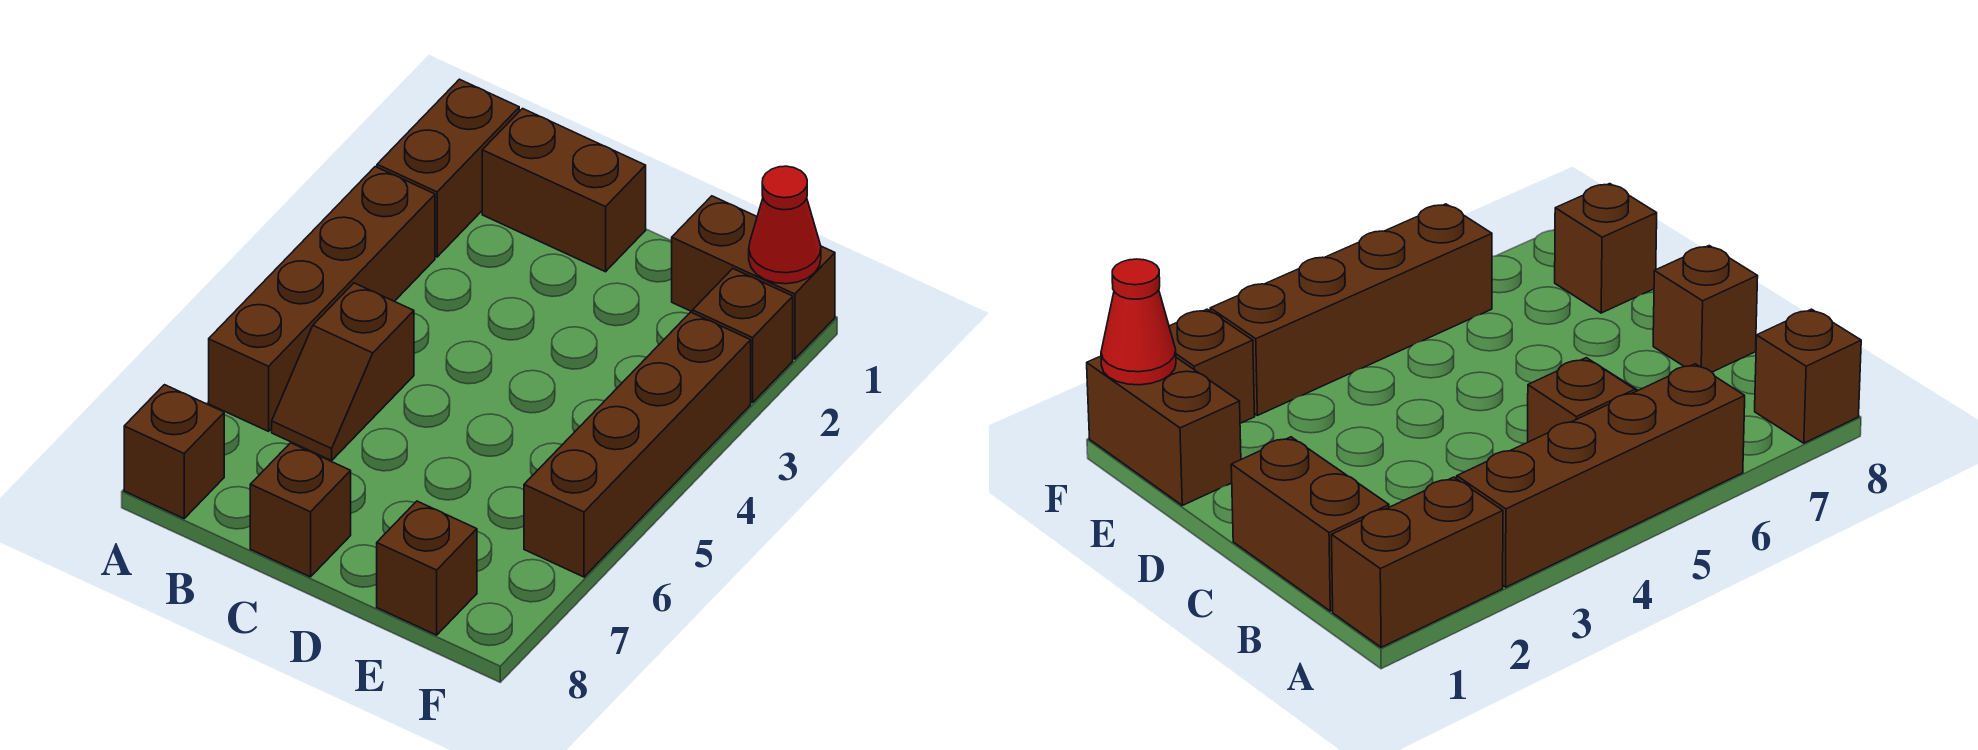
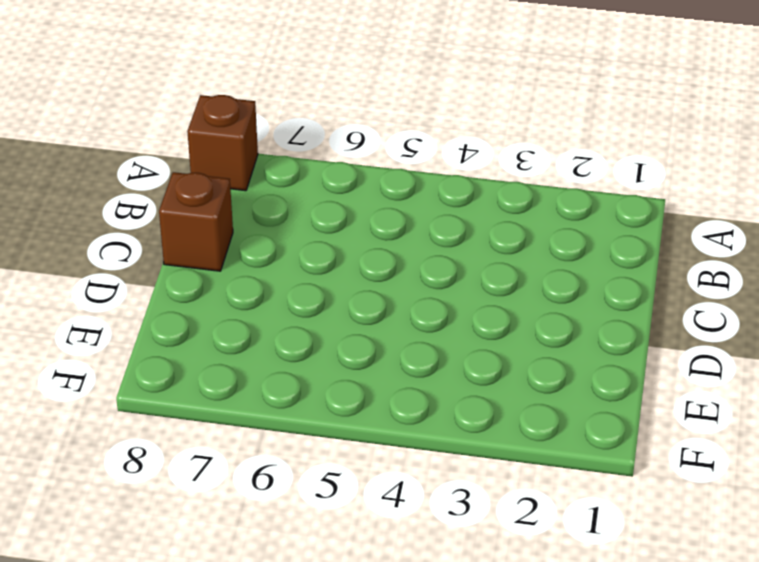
none -> brown brick A1:A2 level 1
none -> brown brick A3:A6 level 1

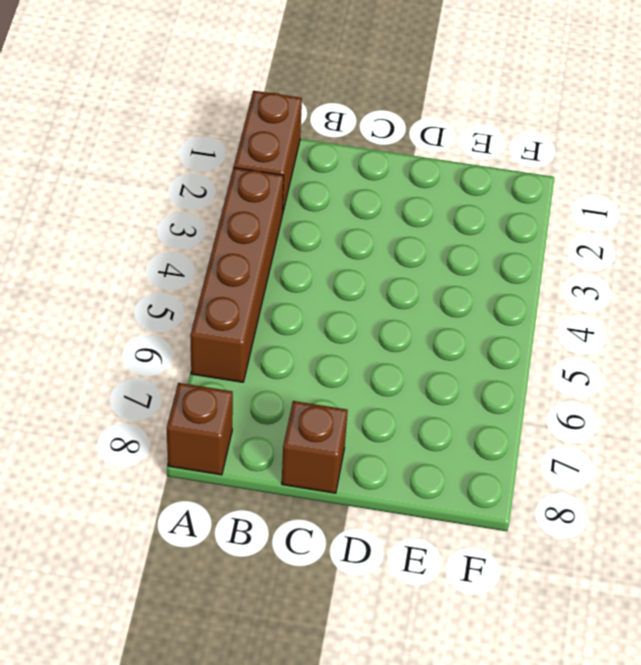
none -> brown brick B1:C1 level 1
none -> brown slope B5:B6 level 1 top 5

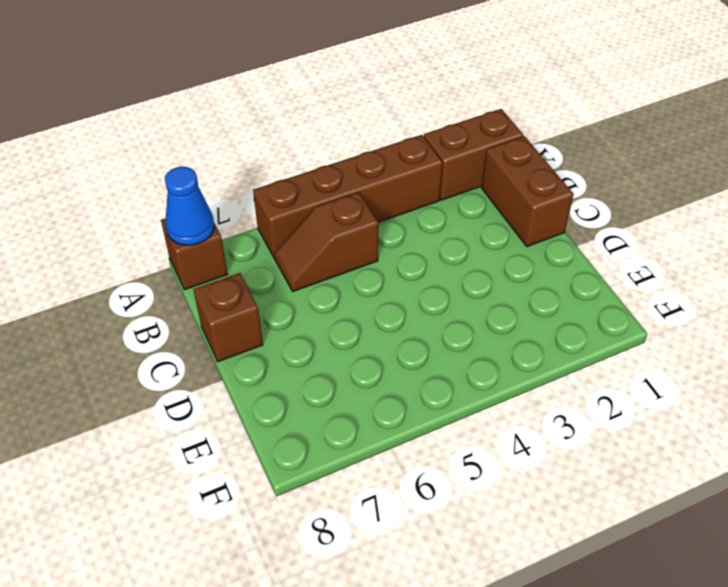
blue cone A8 level 2 -> none
none -> brown brick E1:F1 level 1
none -> brown brick E8 level 1

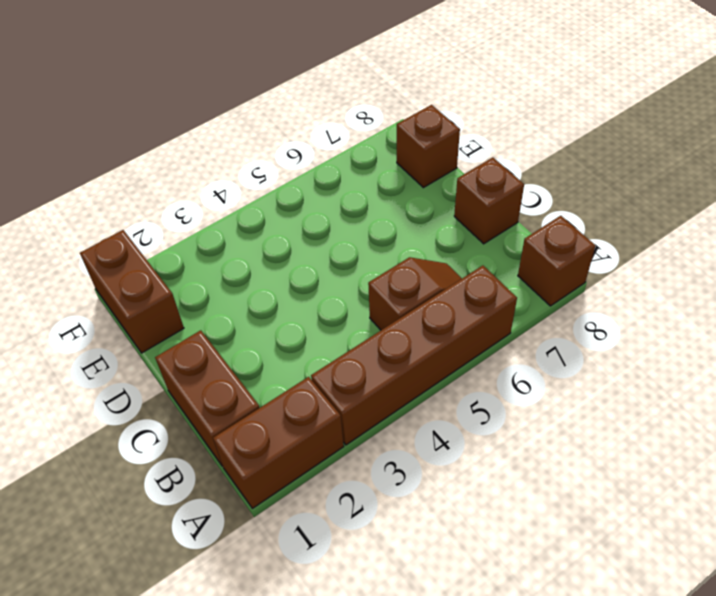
none -> brown brick F2 level 1
none -> brown brick F3:F6 level 1

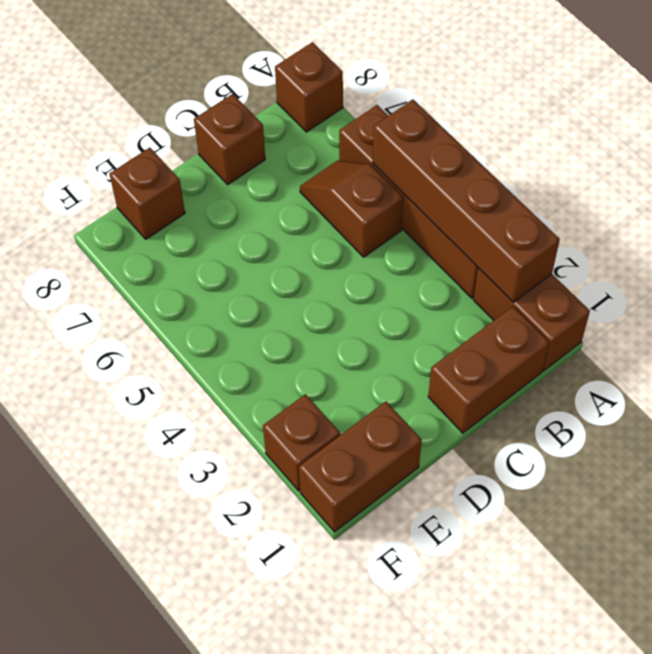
brown brick A2:A5 level 2 -> brown brick F3:F6 level 1
none -> red cone F1 level 2

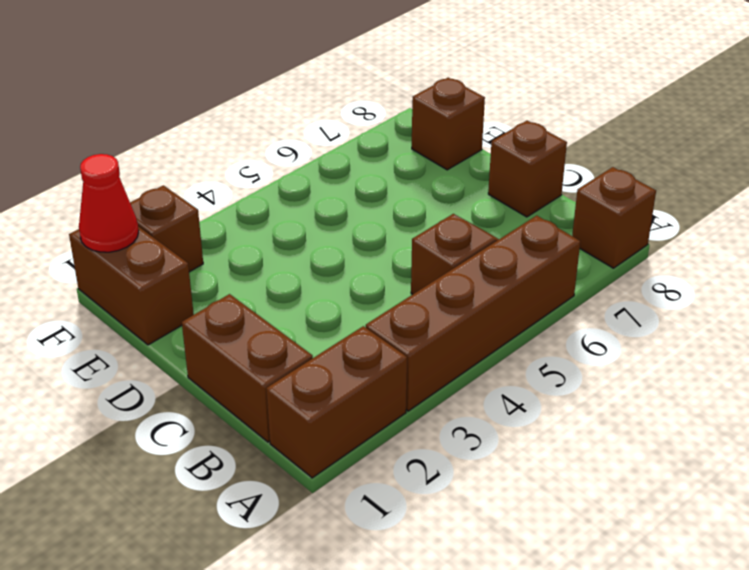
none -> brown brick F3:F6 level 1

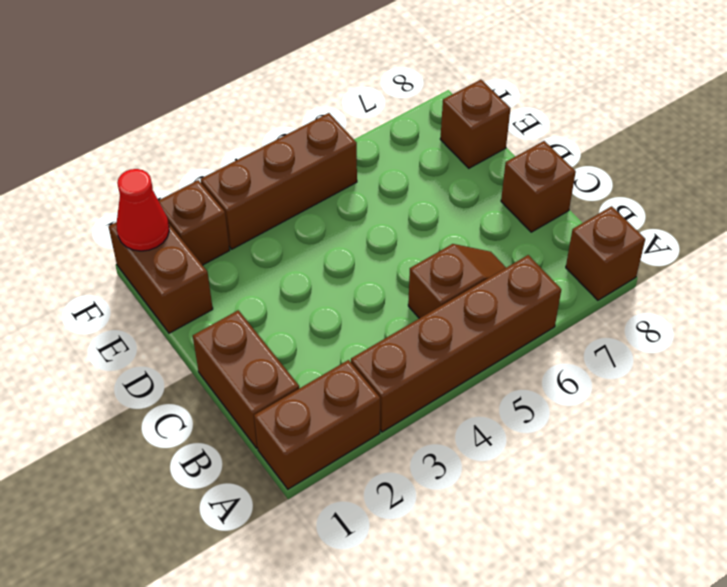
brown brick F3:F5 level 1 -> brown brick F3:F6 level 1

